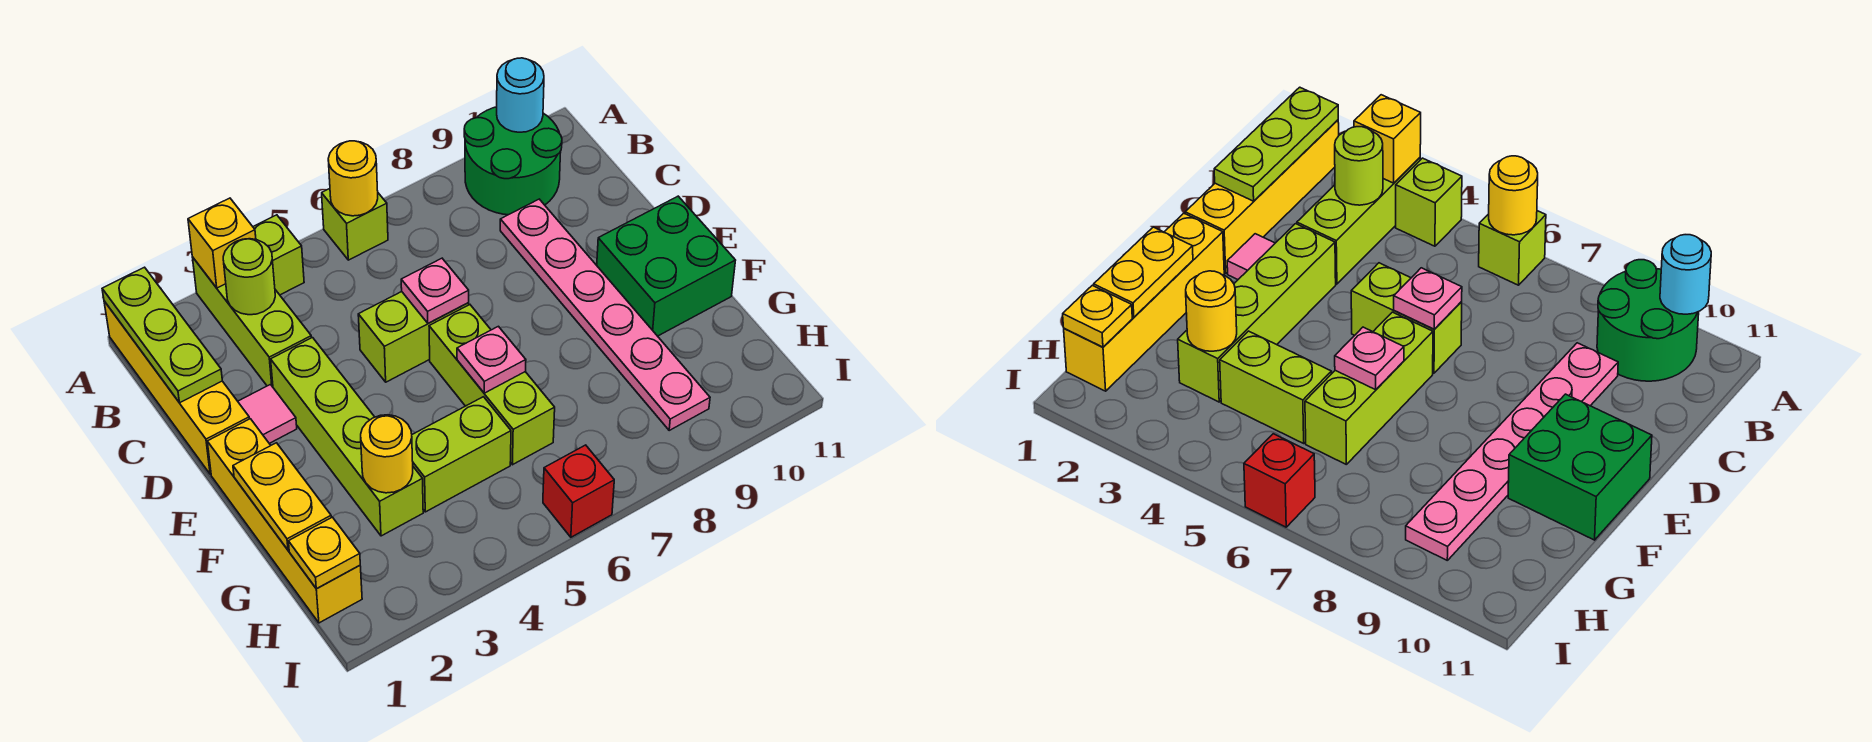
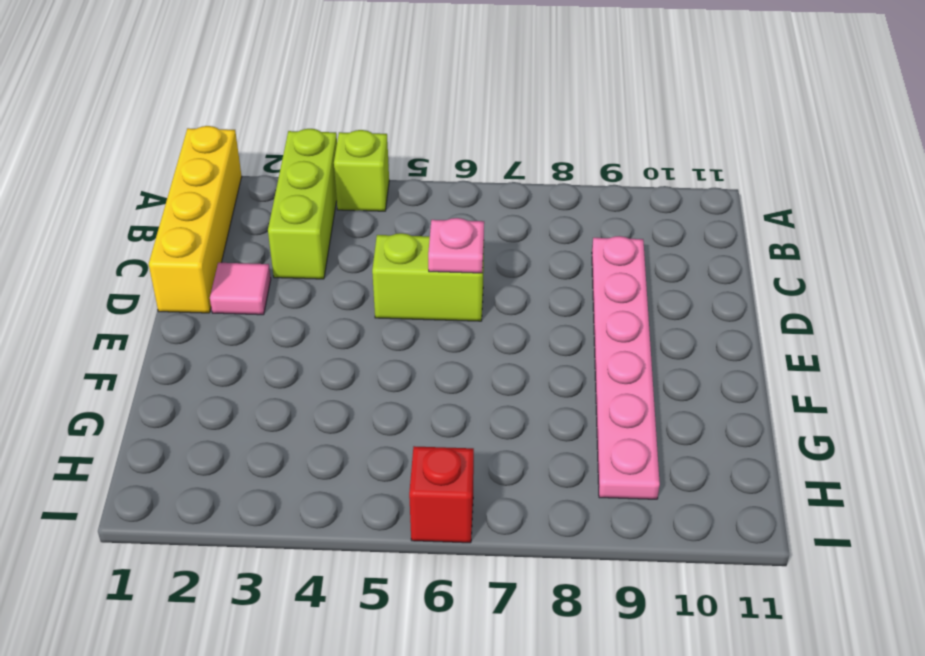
none -> lime brick A6 level 1
none -> green round brick A9:B10 level 1
none -> lime brick D3:G3 level 1

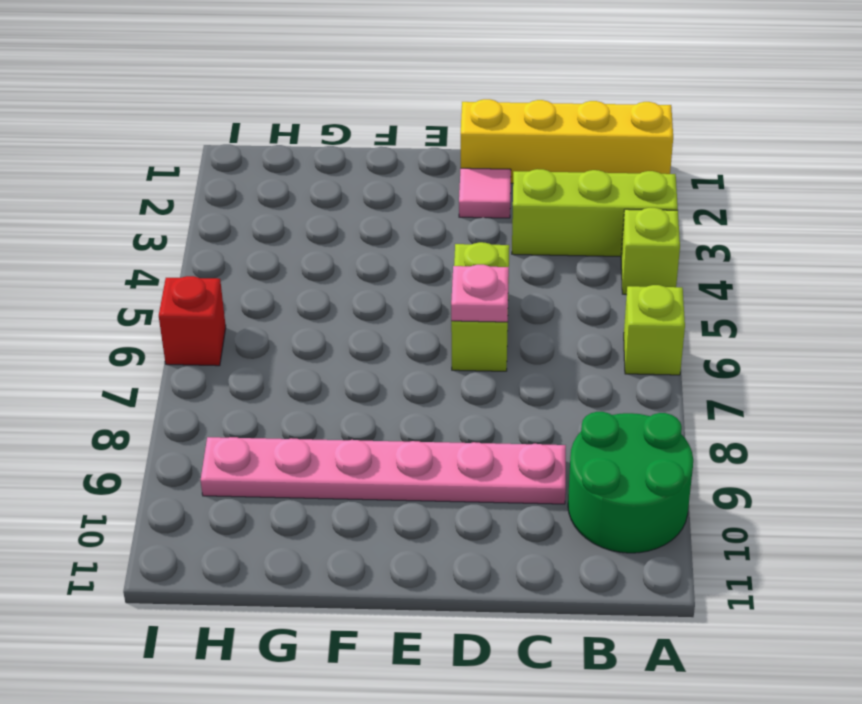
none -> lime brick D3:G3 level 1
none -> yellow brick E1:H1 level 1
none -> lime brick E6:G6 level 1

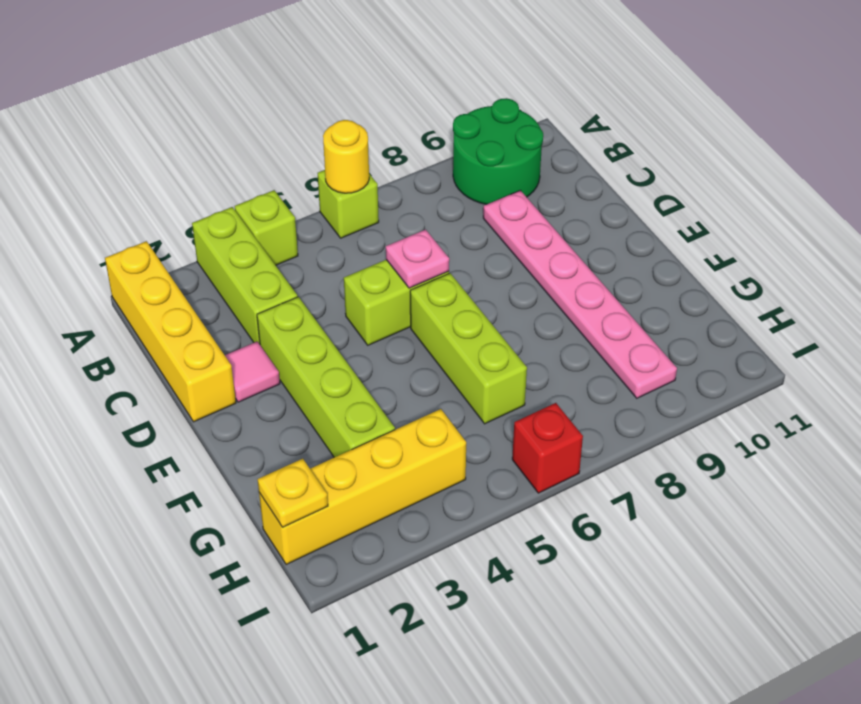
yellow brick H1:H4 level 1 -> yellow brick E1:H1 level 1
none -> green brick E10:F11 level 1
none -> lime brick G4:G5 level 1
none -> lime plate A1:C1 level 2

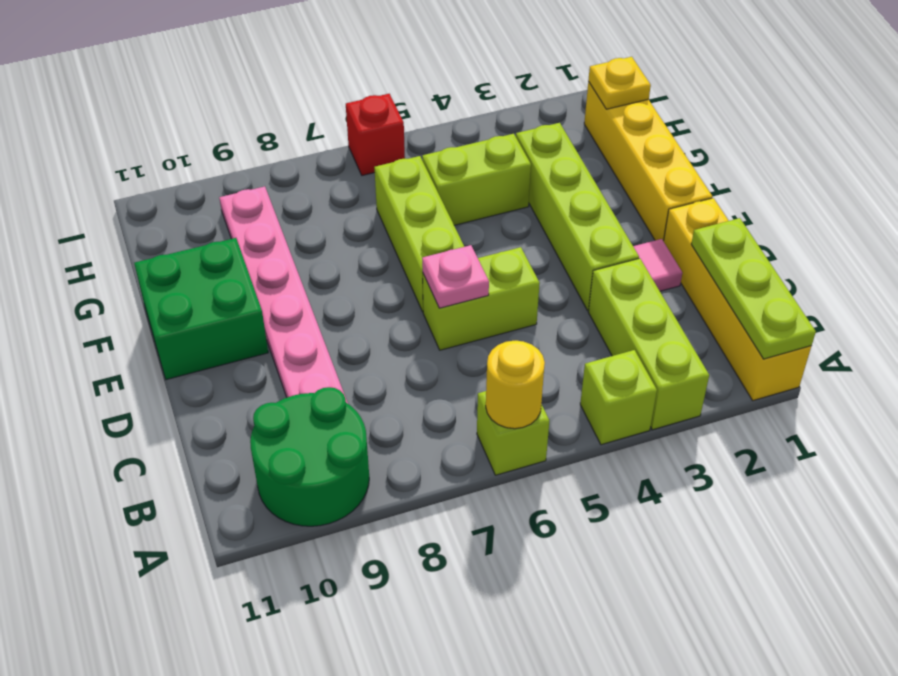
none -> yellow brick A3 level 2
none -> cyan round brick A10 level 2
none -> lime round brick B3 level 2

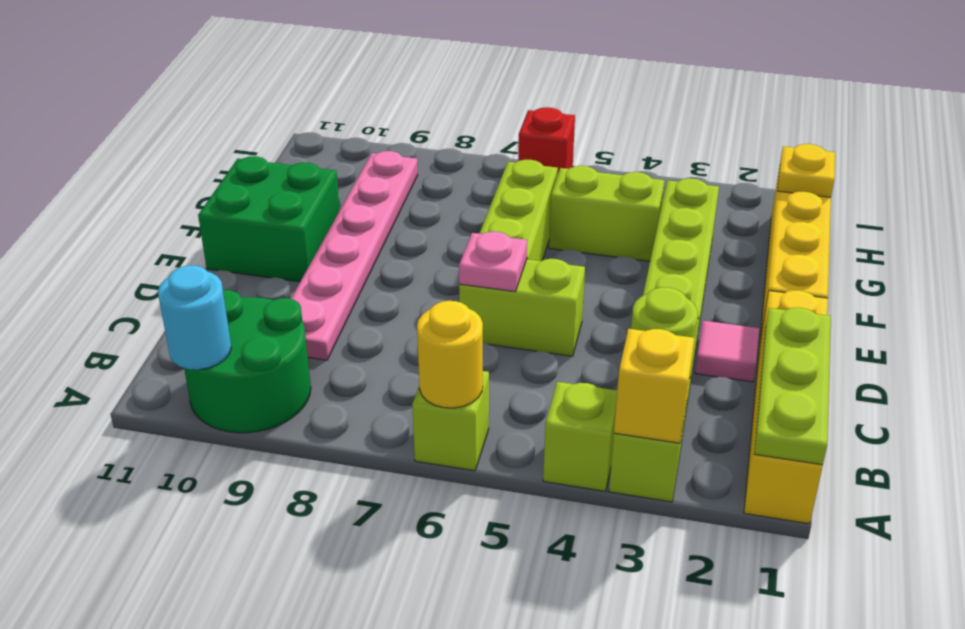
none -> yellow plate F1:G1 level 2
none -> pink plate F6 level 2
none -> yellow round brick G3 level 2

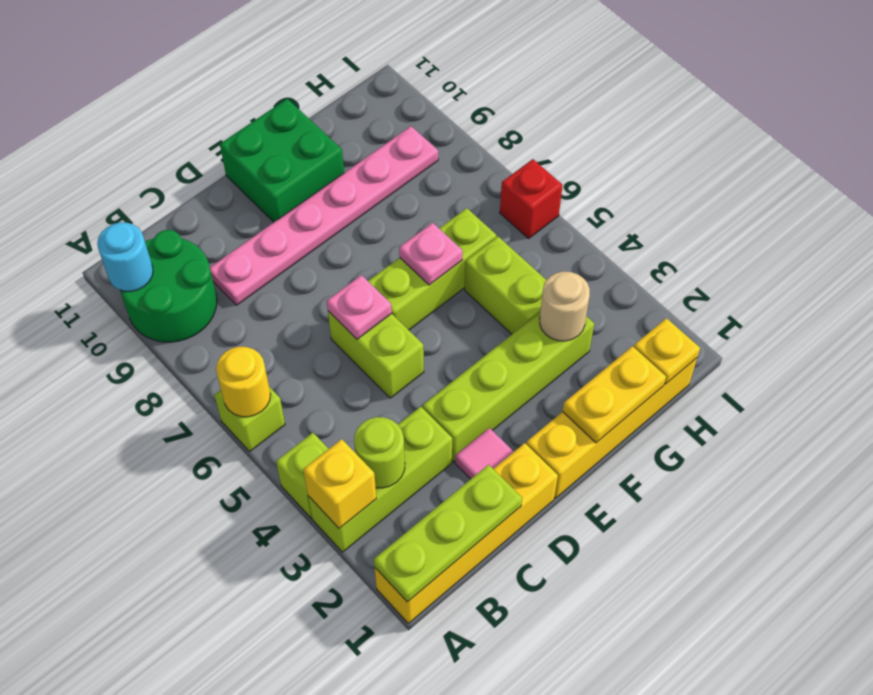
tan round brick G3 level 2 -> yellow round brick G3 level 2

